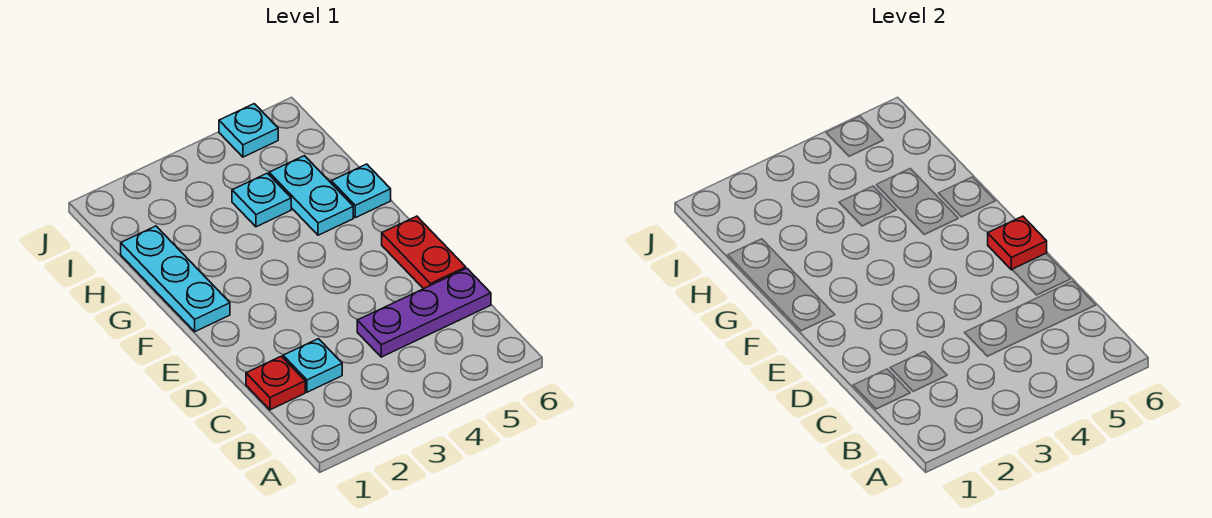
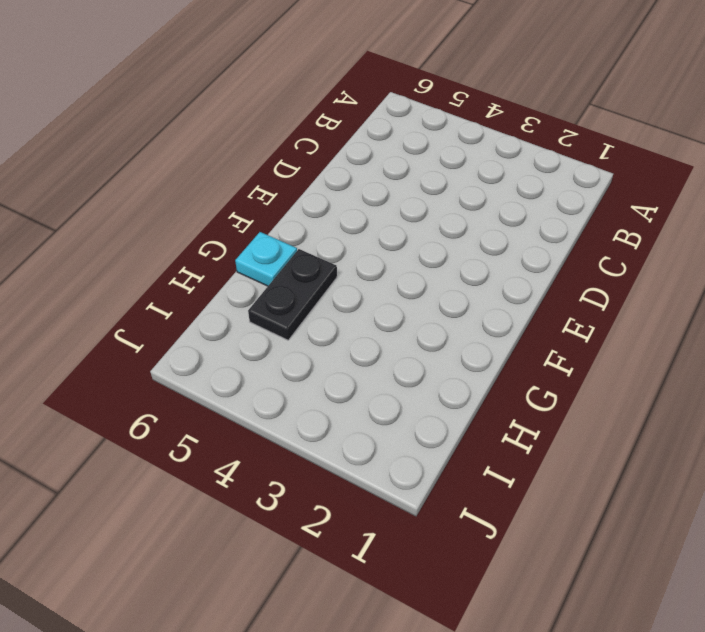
black plate G5:H5 level 1 -> cyan plate G5:H5 level 1
none -> red plate C1 level 1
none -> cyan plate C2 level 1

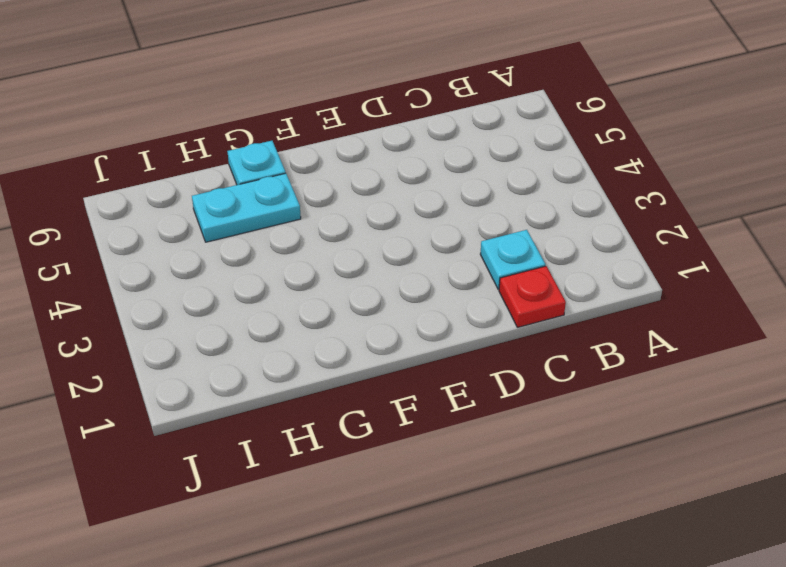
none -> purple plate C4:C6 level 1
none -> red plate D6:E6 level 1

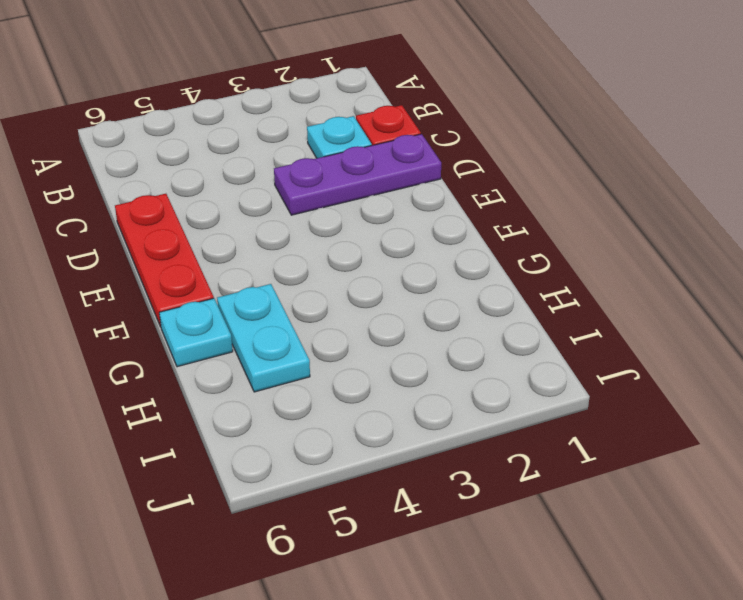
purple plate D1:D3 level 1 -> purple plate C4:C6 level 1
red plate D6:F6 level 1 -> red plate D6:E6 level 1
none -> cyan plate F1:H1 level 1
none -> cyan plate H4 level 1

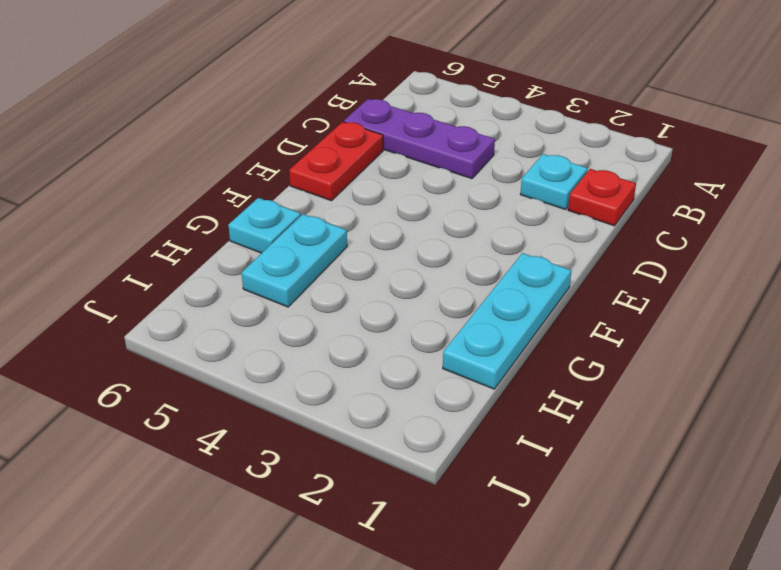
none -> cyan plate H4 level 1
none -> cyan plate J5 level 1

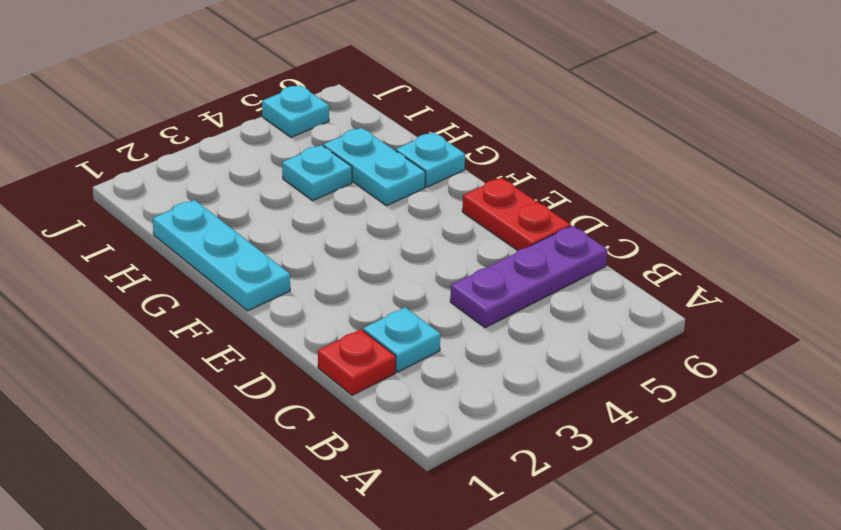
none -> red plate E6 level 2

